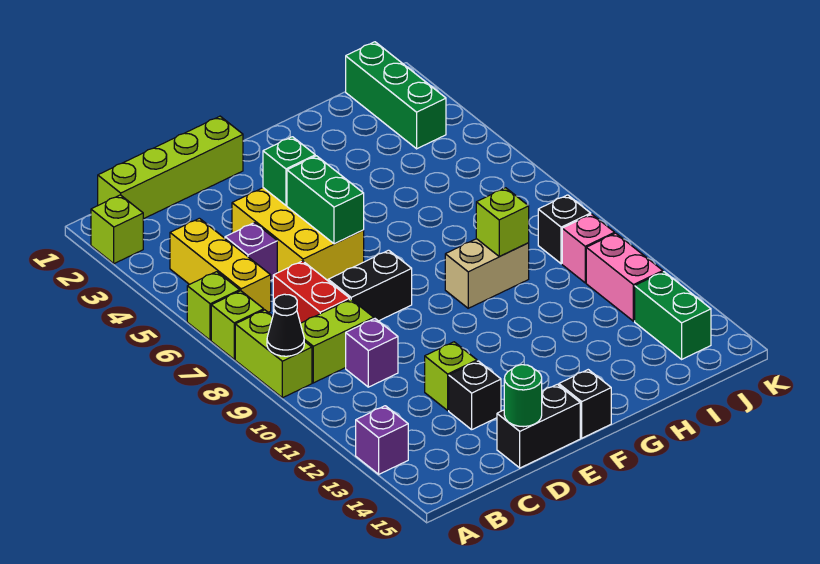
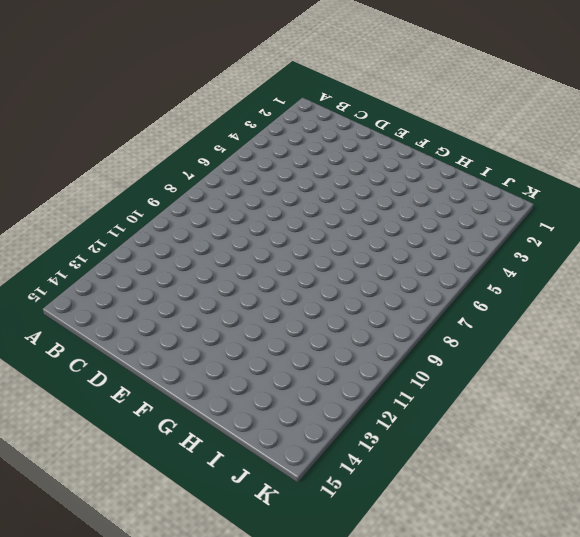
none -> lime brick A2 level 1
none -> lime brick A6 level 1
none -> lime brick A7 level 1

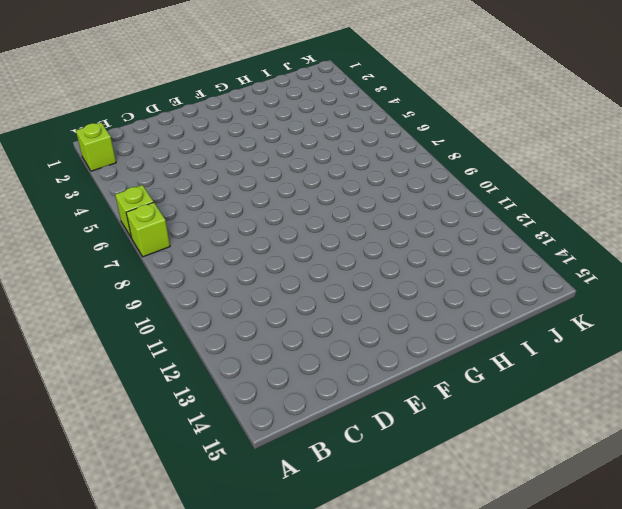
none -> lime brick A8:A9 level 1
none -> purple brick A13 level 1
none -> lime brick B1:E1 level 1

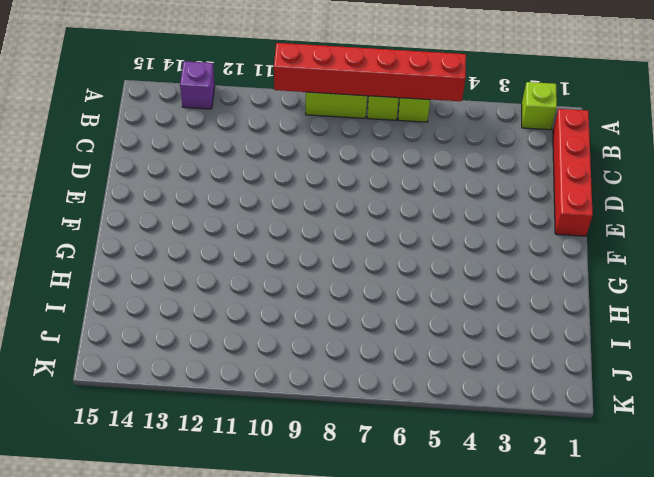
red brick A5:A10 level 2 -> black cone A9 level 2
red brick B1:E1 level 1 -> lime brick B1:E1 level 1
none -> yellow brick B4:B6 level 1
none -> lime brick B9:C9 level 1
none -> purple brick C5 level 1

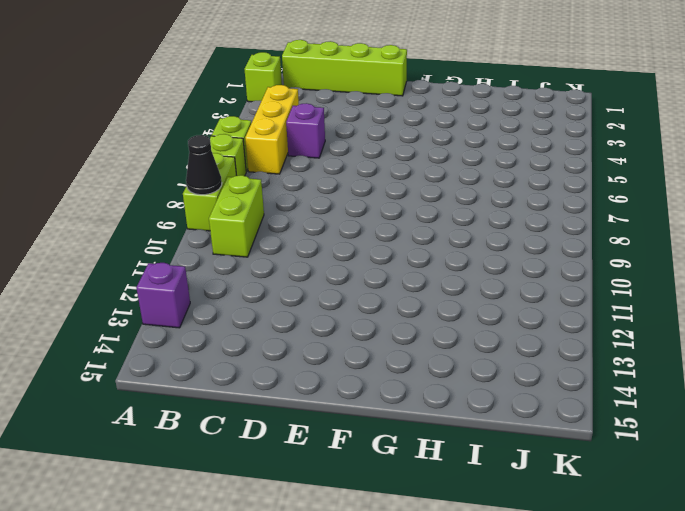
lime brick B9:B10 level 1 -> lime brick B9:C9 level 1
none -> red brick C7:C8 level 1
none -> purple brick C10 level 1
none -> yellow brick D4:E6 level 1

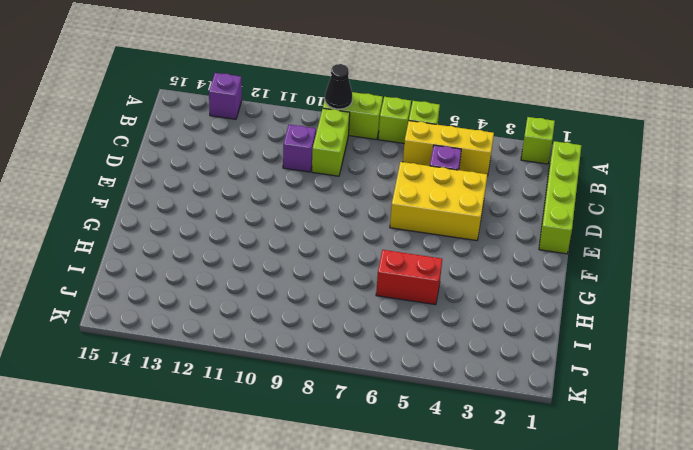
red brick H5:H6 level 1 -> red brick C7:C8 level 1
none -> black brick D8:E8 level 1
none -> lime brick D12 level 1
none -> black brick D13 level 1

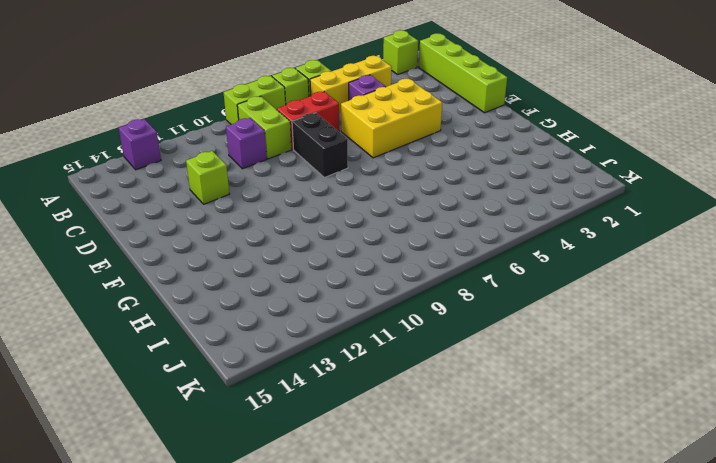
none -> black brick D13 level 1
none -> black brick D15:E15 level 1
none -> black brick F15 level 1

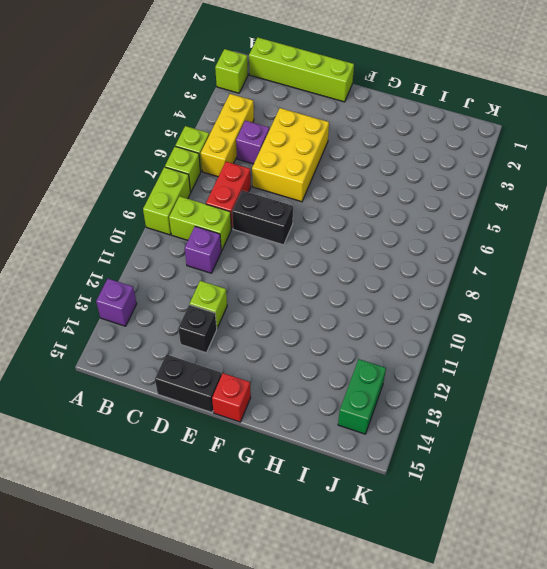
red brick F15 level 1 -> black brick F15 level 1
none -> tan brick G9:H9 level 1
none -> green brick J1:J3 level 1
none -> black brick J9 level 1

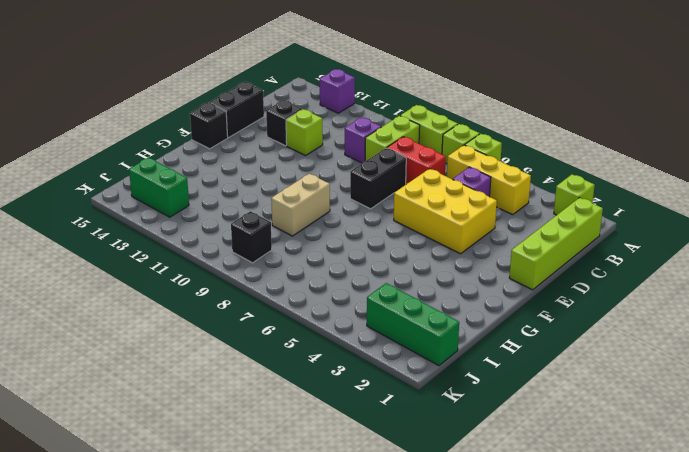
none -> pink brick J10 level 1
none -> pink brick J11:J12 level 1
none -> black cone A9 level 2

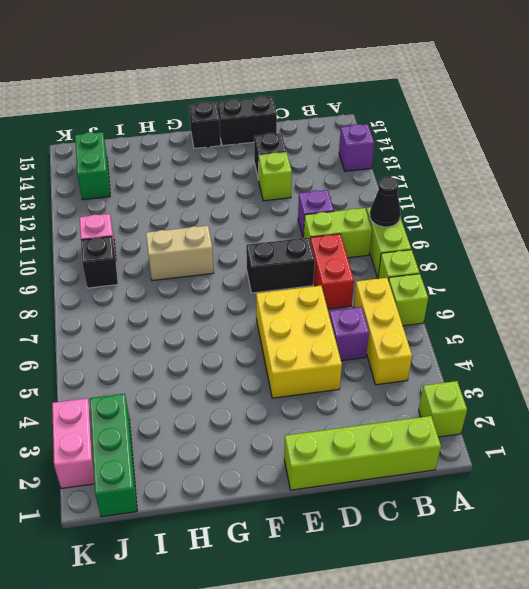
pink brick K2:K3 level 1 -> pink brick J11:J12 level 1
none -> green round brick D15 level 2
none -> green brick E4 level 2
none -> green brick E5:E6 level 2

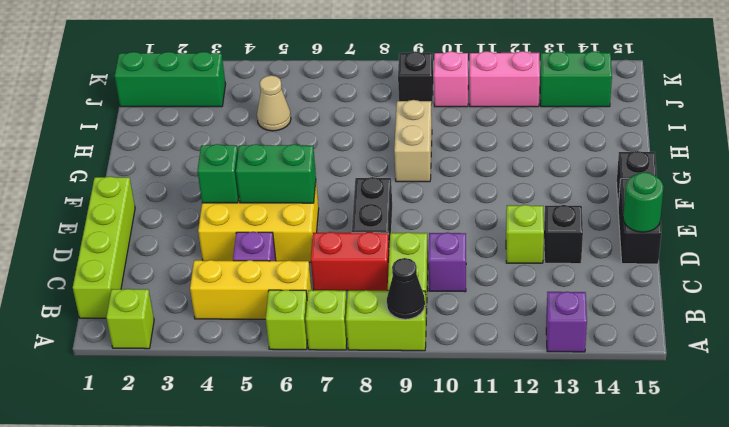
tan cone I5 level 1 -> none
none -> lime brick H9 level 2

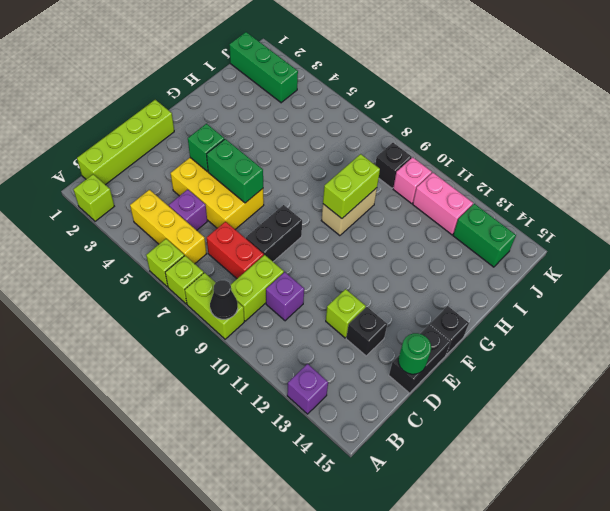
lime brick G9:H9 level 2 -> lime brick H9 level 2

